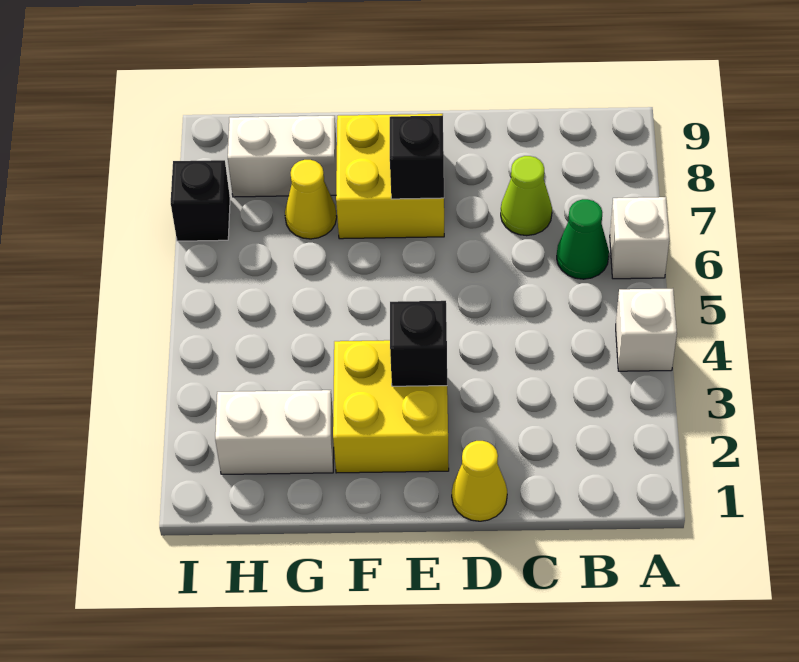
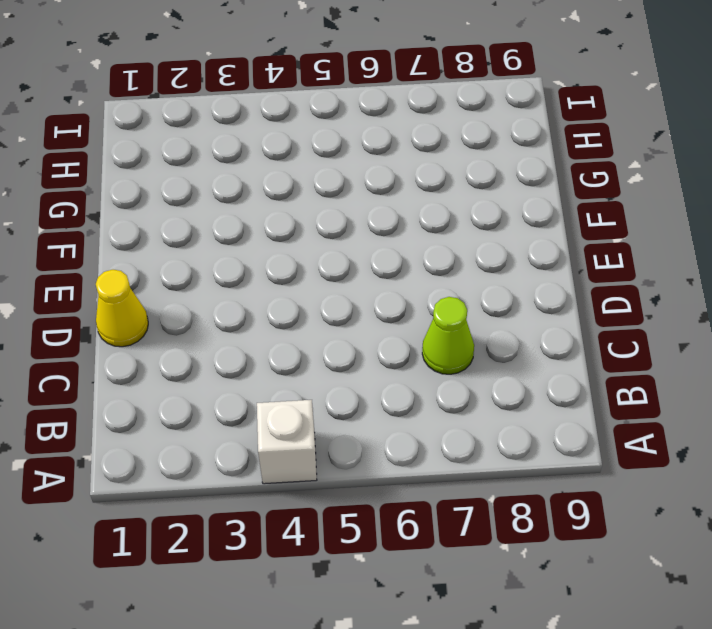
none -> white brick A6 level 1
none -> green cone B6 level 1
none -> yellow brick E2:F3 level 1

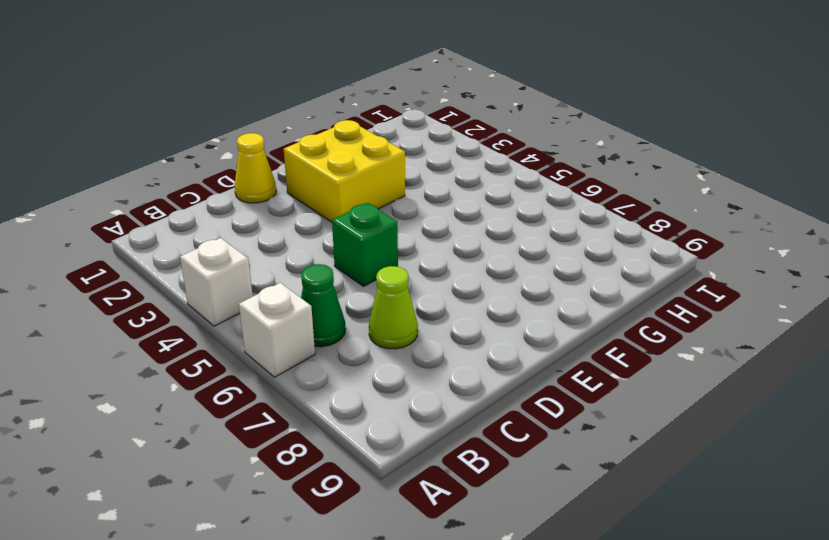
green brick D5 level 1 -> none
none -> yellow brick E7:F8 level 1
none -> white brick G2:H2 level 1
none -> yellow cone G7 level 1

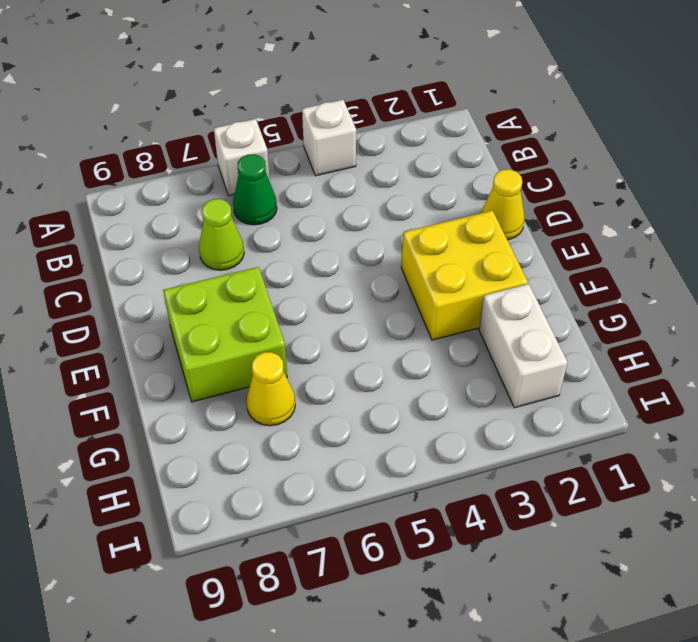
lime brick E7:F8 level 1 -> yellow brick E7:F8 level 1
none -> white brick G8:H8 level 1
none -> black brick I7 level 1
none -> black brick E3 level 2

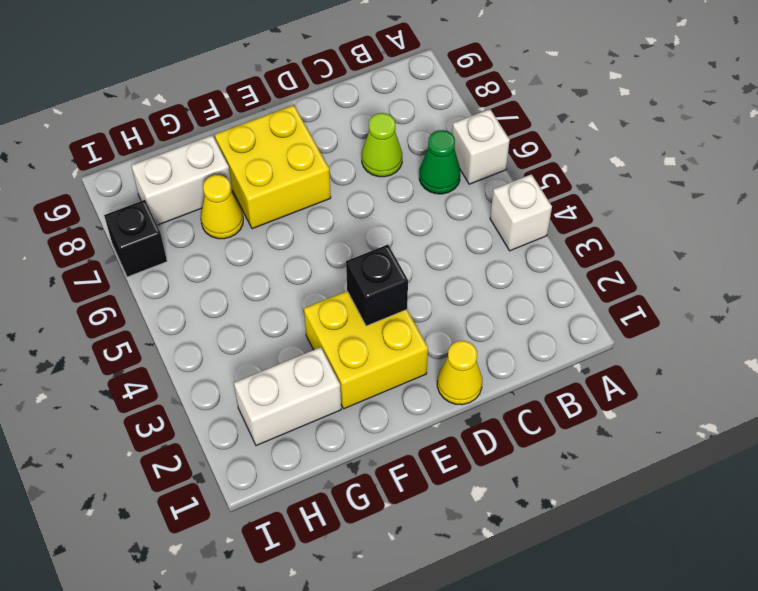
none -> black brick E7 level 2

